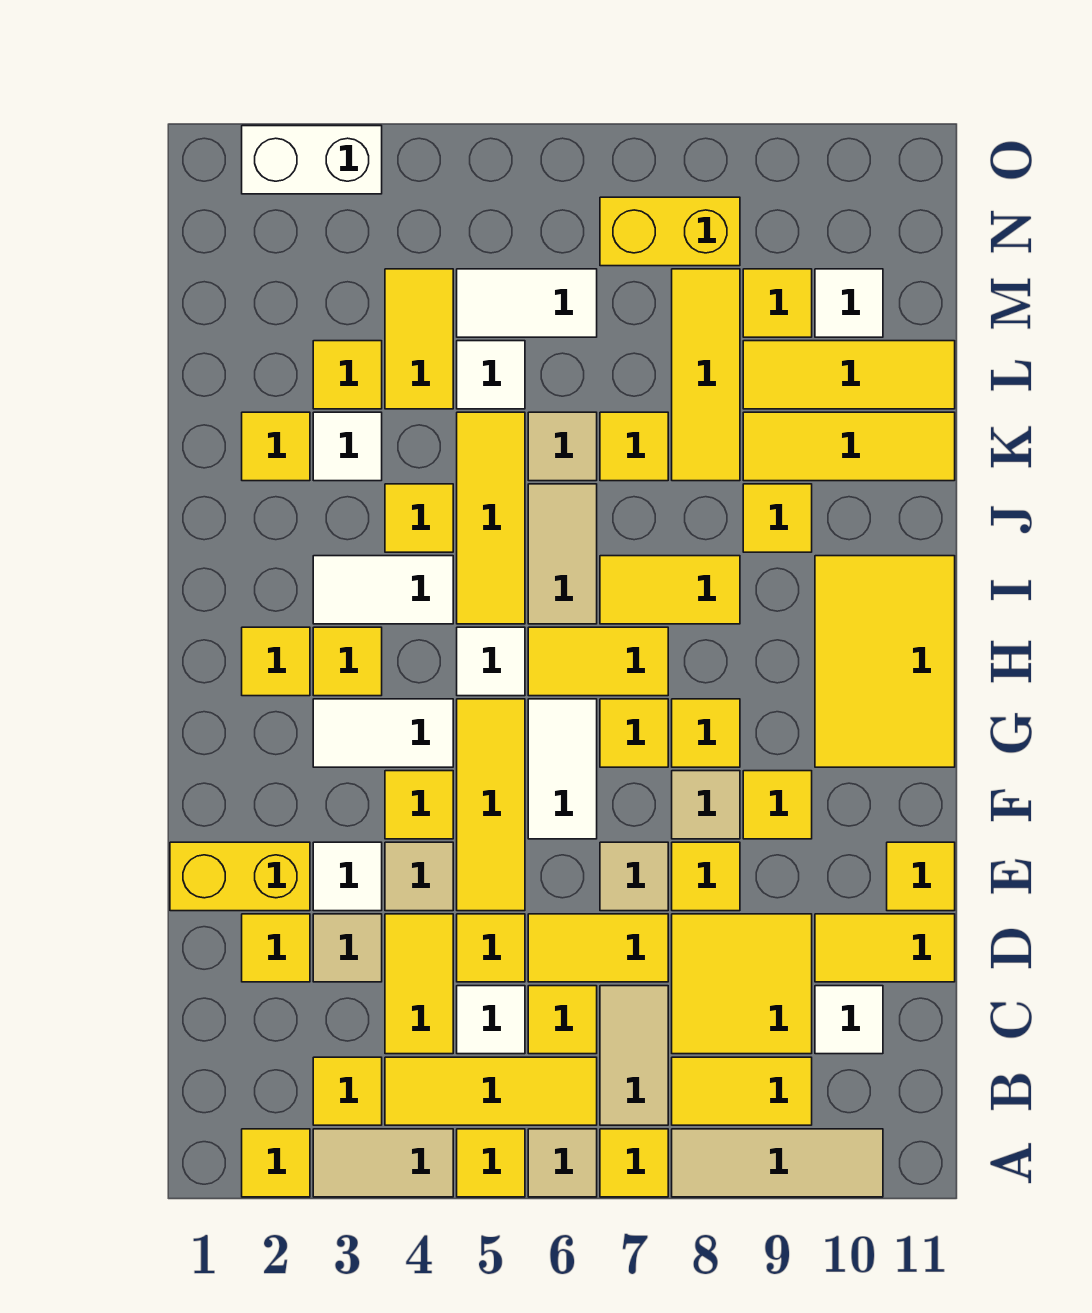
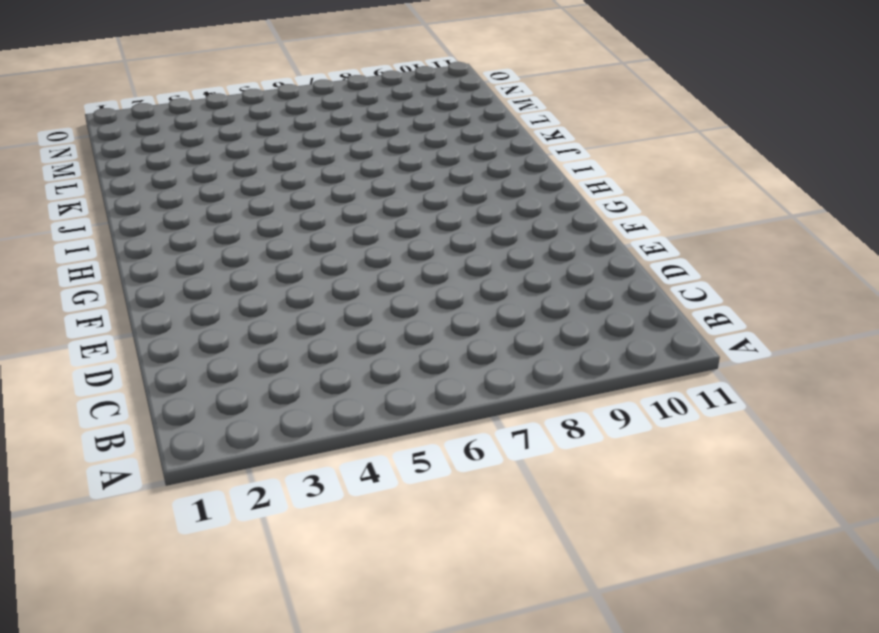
none -> yellow tile A2 level 1
none -> tan tile A3:A4 level 1
none -> yellow tile A5 level 1
none -> tan tile A6 level 1

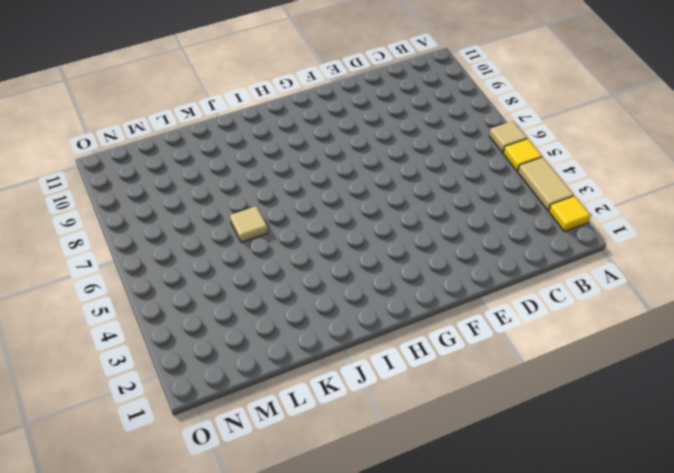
none -> yellow tile A7 level 1
none -> tan tile A8:A10 level 1
none -> yellow tile B3 level 1
none -> yellow tile B4:B6 level 1

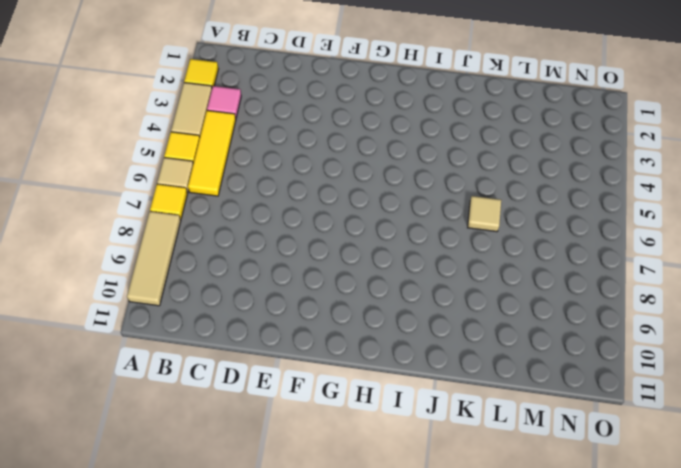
pink tile B3 level 1 -> yellow tile B3 level 1
none -> tan tile B7:C7 level 1
none -> yellow tile B8:B9 level 1
none -> yellow tile C4:D4 level 1
none -> white tile C5 level 1

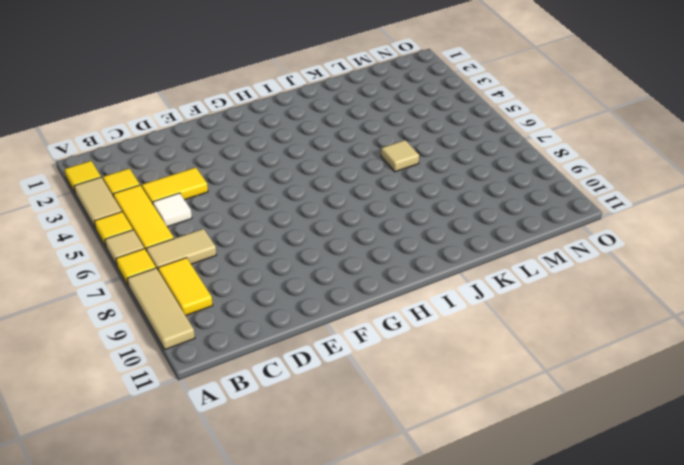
none -> yellow tile C6 level 1
none -> yellow tile C8:D9 level 1
none -> white tile C10 level 1
none -> yellow tile D2 level 1

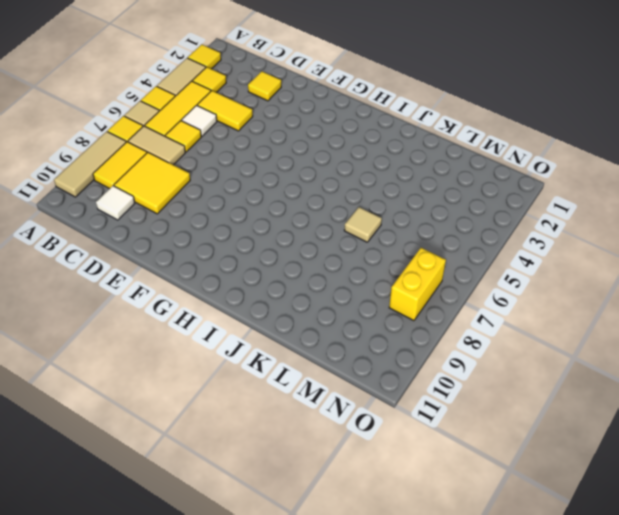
none -> tan tile D3 level 1
none -> yellow tile D5 level 1
none -> yellow tile D6:D7 level 1
none -> yellow tile D10:D11 level 1

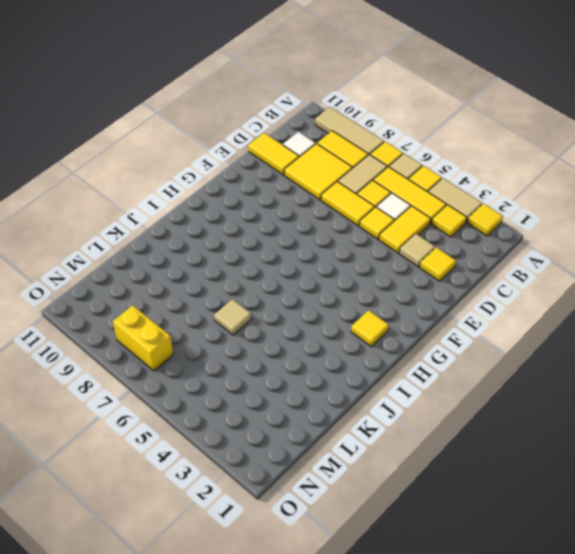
none -> yellow brick E1:E2 level 1
none -> white tile E3 level 1
none -> tan tile E4 level 1
none -> yellow tile E5:G5 level 1

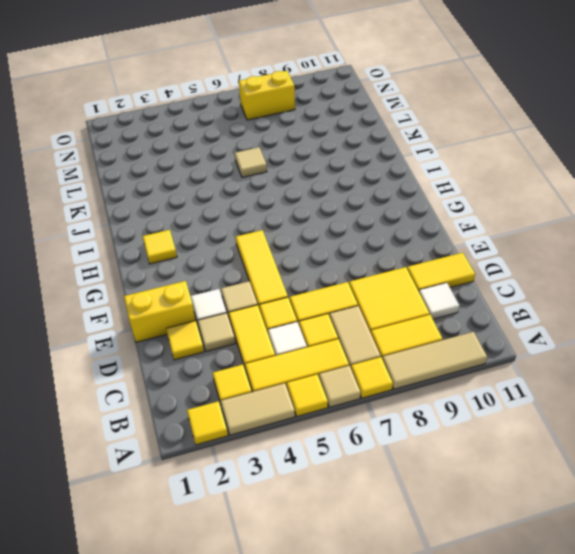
none -> tan tile E7 level 1
none -> yellow tile E8 level 1
none -> yellow tile E11 level 1
none -> yellow tile F4 level 1

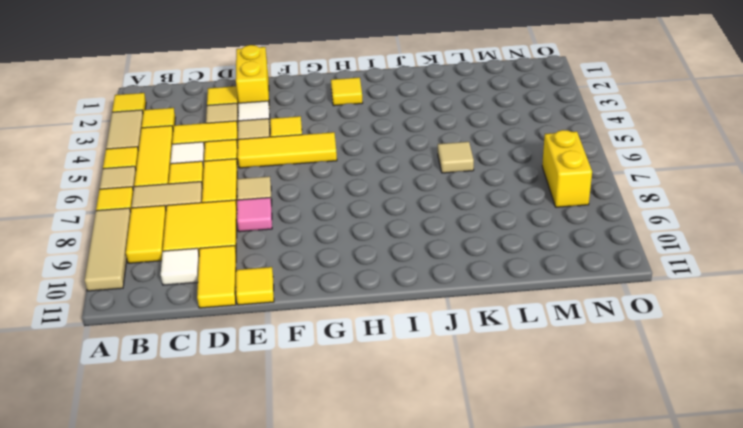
pink tile E8 level 1 -> yellow tile E8 level 1
none -> white tile F6:G6 level 1
none -> tan tile F8 level 1
none -> yellow tile F9 level 1
none -> white tile G3:G4 level 1

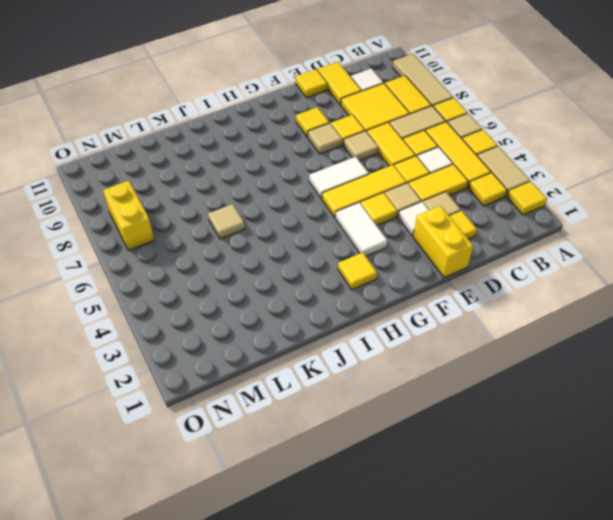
none -> yellow tile G7 level 1
none -> yellow tile G8 level 1
none -> yellow tile G10:I11 level 1
none -> yellow tile H3 level 1

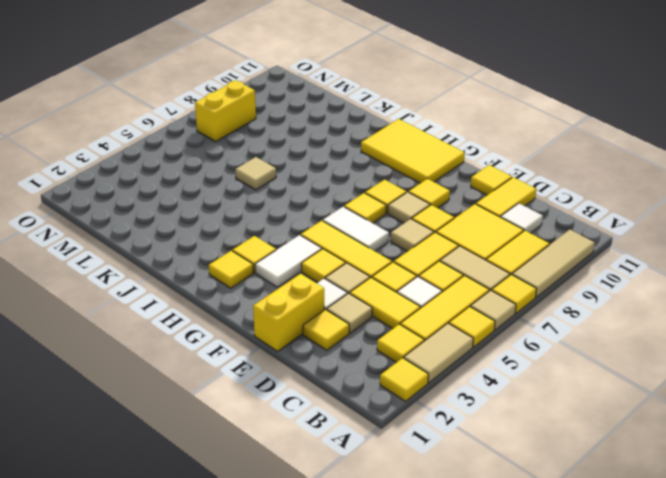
none -> white tile H5 level 1
none -> yellow tile H6:H7 level 1
none -> white tile I3:I4 level 1
none -> yellow tile I5:K5 level 1

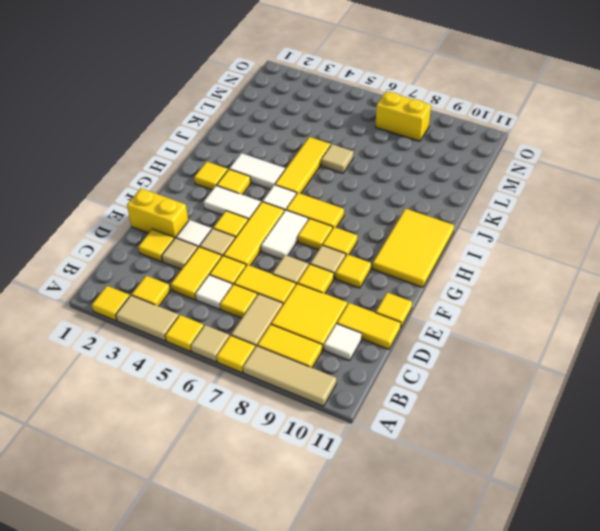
none -> yellow tile B4:B6 level 1
none -> tan tile I6:J6 level 1
none -> yellow tile I7:I8 level 1
none -> yellow tile J4 level 1

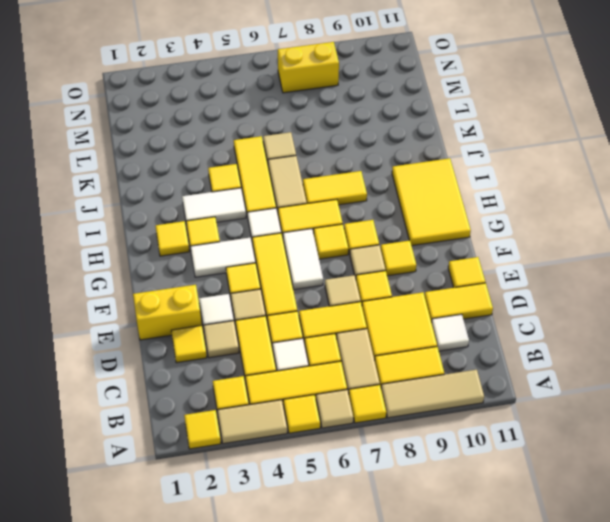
none -> yellow tile J9 level 1
none -> yellow tile K2 level 1
none -> white tile K3 level 1
none -> yellow tile K7 level 1

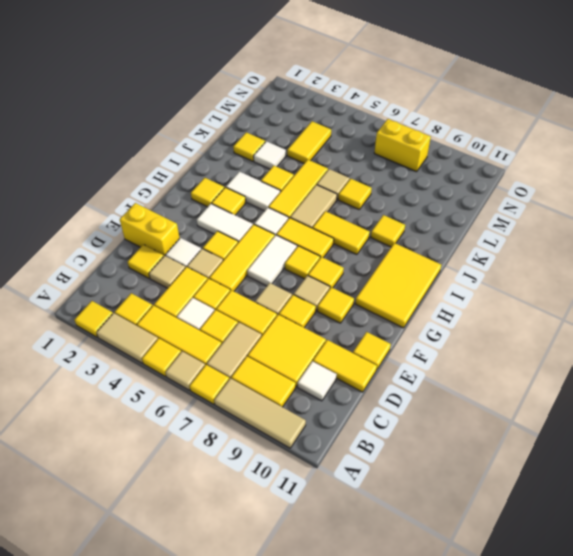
none -> yellow tile K8:M8 level 1
none -> yellow tile K9:K11 level 1
none -> yellow tile L3 level 1
none -> white tile L5 level 1

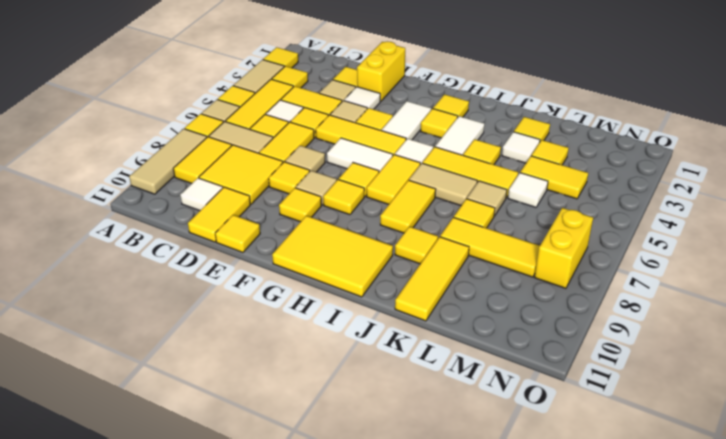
none -> yellow tile L9:L11 level 1
none -> white tile M5:M6 level 1
none -> yellow tile M9 level 1
none -> white tile M10 level 1

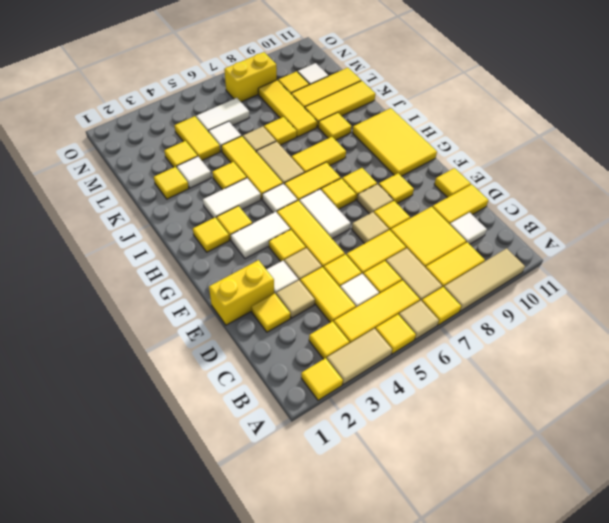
none -> white brick O2:O3 level 1

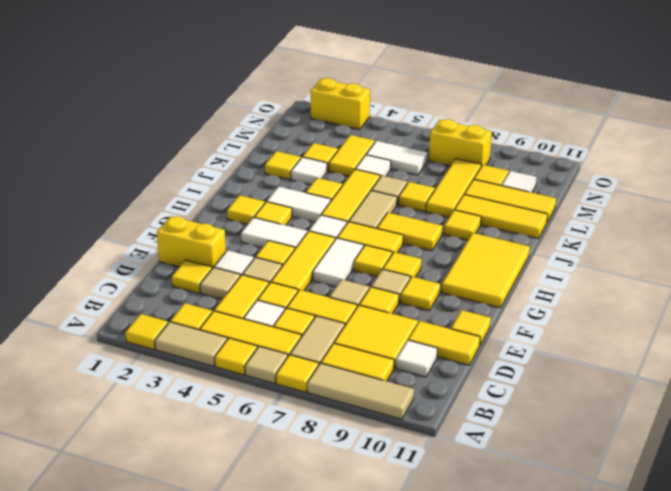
yellow brick O2:O3 level 1 -> white brick O2:O3 level 1

